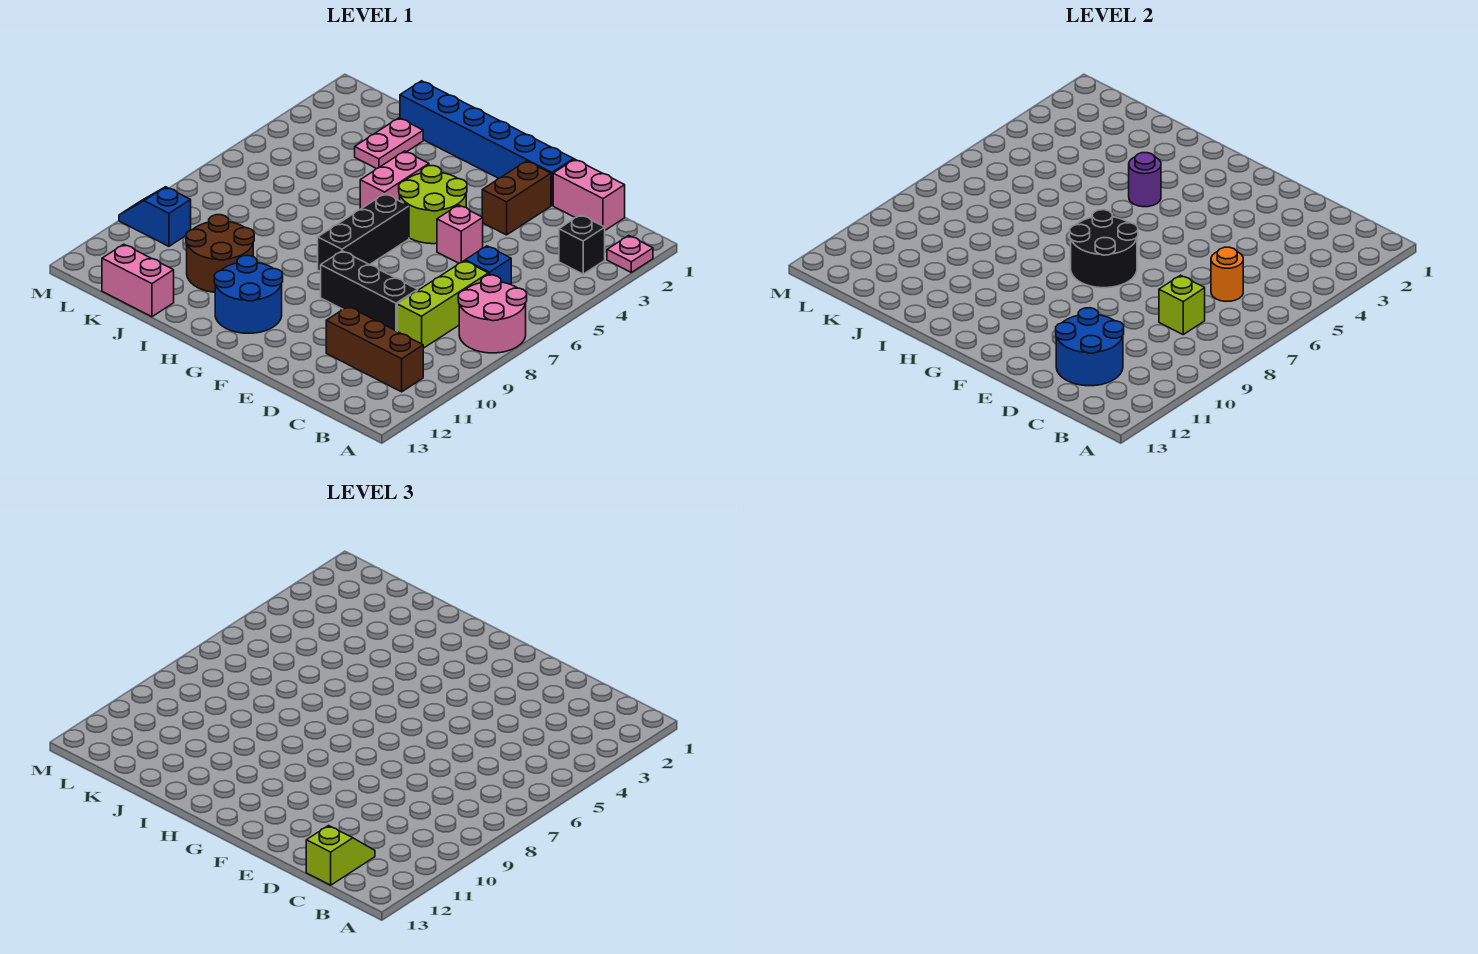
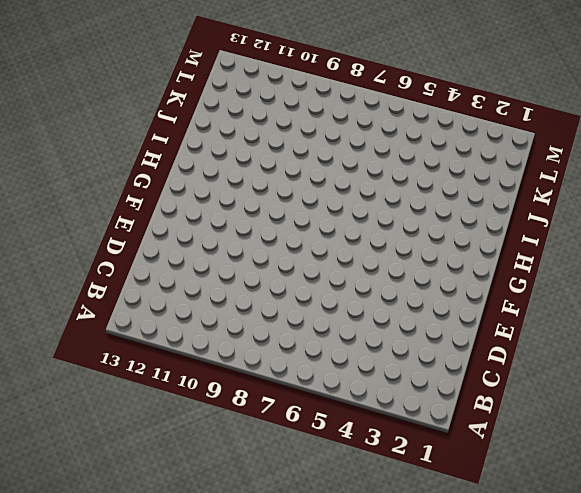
none -> pink plate A2 level 1
none -> pink round brick A7:B8 level 1
none -> black brick B3 level 1

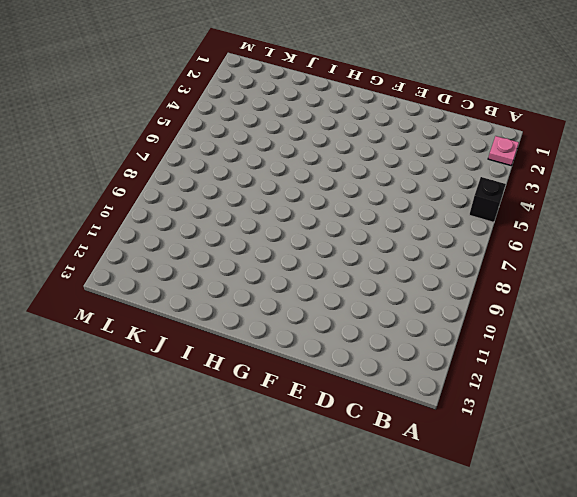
black brick A5 level 1 -> black brick B3 level 1
none -> pink round brick A7:B8 level 1
none -> brown brick B11:D11 level 1
none -> pink brick C1:D1 level 1

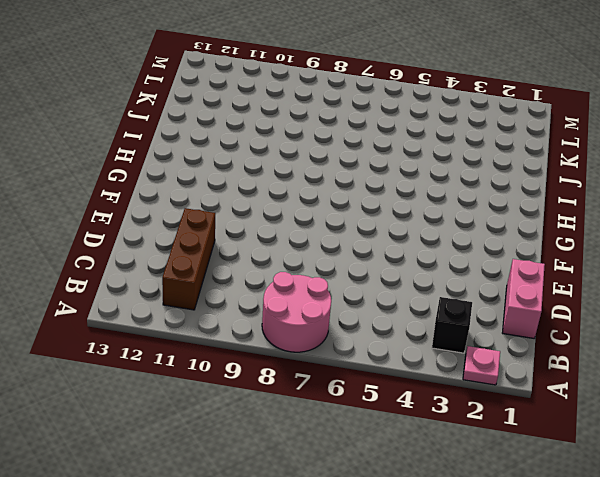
none -> blue brick C6 level 1
none -> lime brick C7:C9 level 1
none -> black brick D9:F9 level 1

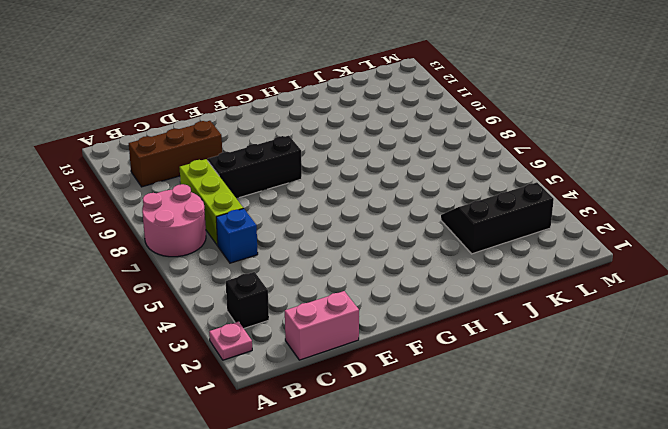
black slope J3:L4 level 1 top 3 -> pink plate J2:J3 level 1
none -> blue brick E1:J1 level 1
none -> brown brick E2:E3 level 1
none -> pink brick E5 level 1

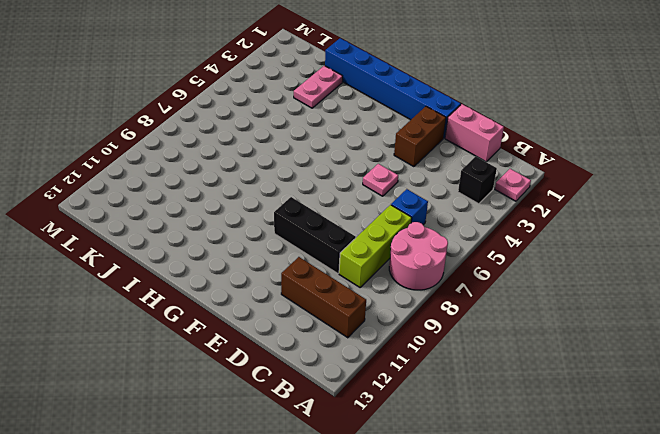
pink plate E5 level 1 -> pink brick E5 level 1
none -> lime round brick F4:G5 level 1
none -> black brick G6:G8 level 1
none -> blue round brick G11:H12 level 1

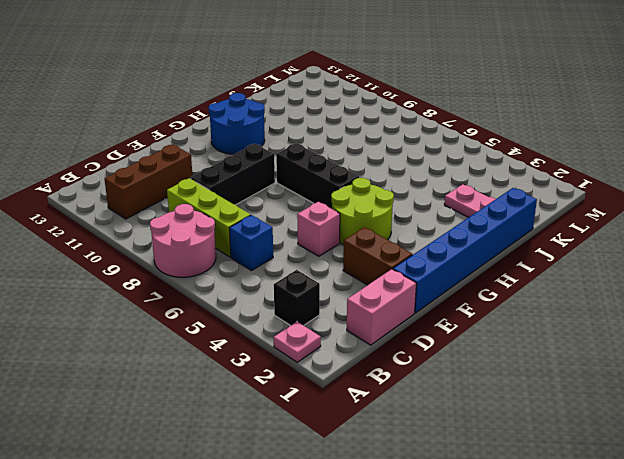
none -> pink brick H4:H5 level 1
none -> brown round brick I10:J11 level 1
none -> pink brick J13:K13 level 1

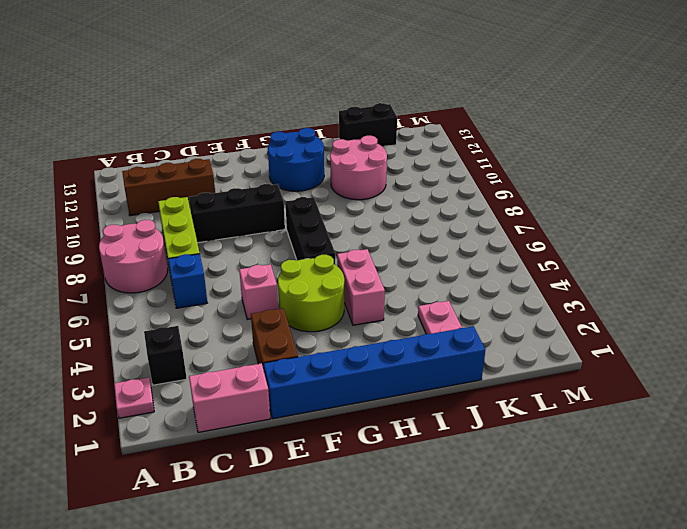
pink round brick I10:J11 level 1 -> brown round brick I10:J11 level 1
black brick J13:K13 level 1 -> pink brick J13:K13 level 1
none -> blue slope L10:M10 level 1 top L
none -> orange round brick C6 level 2
none -> lime brick C8 level 2

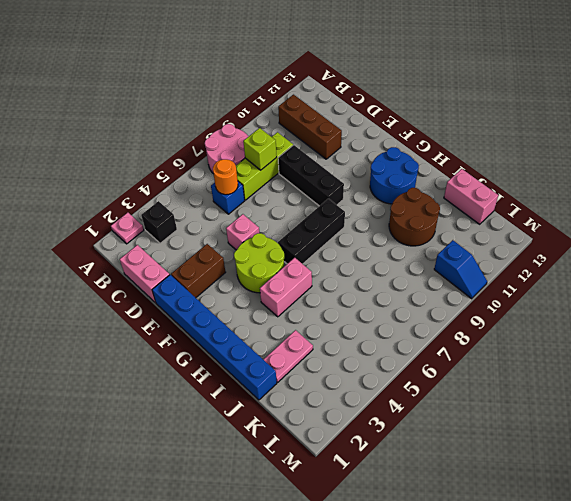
none -> blue round brick C11:D12 level 2
none -> black round brick F7:G8 level 2
none -> purple round brick H4 level 2

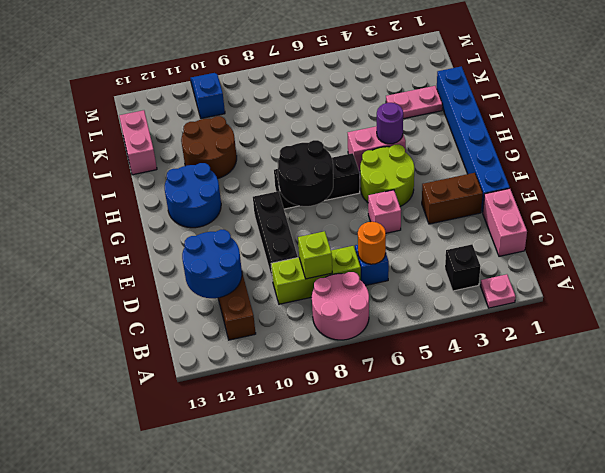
none -> lime slope C12:C13 level 3 top 13

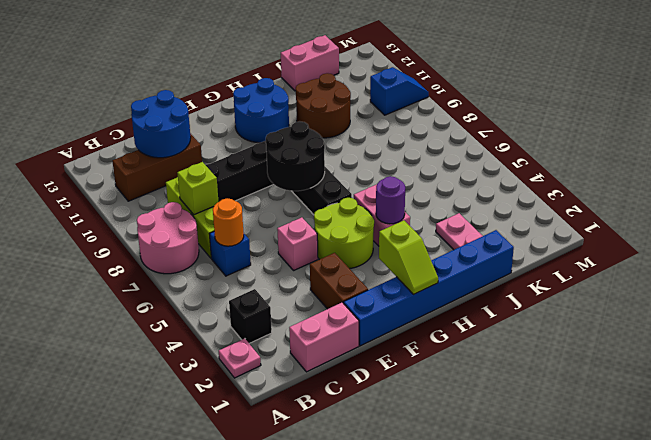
lime slope G1:G2 level 2 top 2 -> lime slope C12:C13 level 3 top 13

